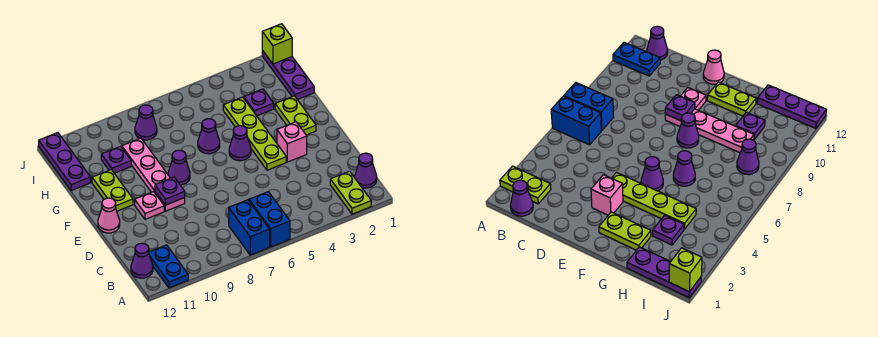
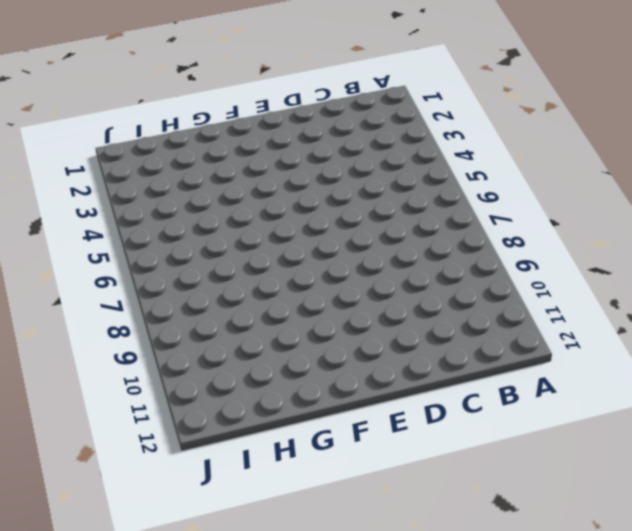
none -> lime plate A2:B2 level 1
none -> blue brick A6:B6 level 1
none -> blue brick A7:B7 level 1

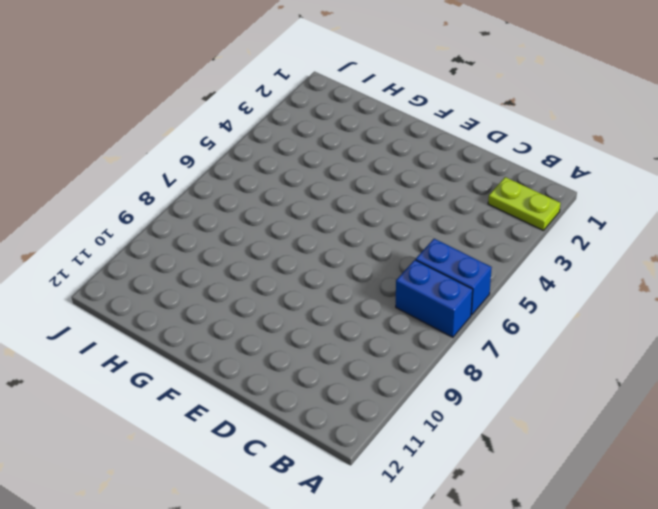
none -> blue plate A11:B11 level 1
none -> purple cone B1 level 1
none -> purple cone B12 level 1

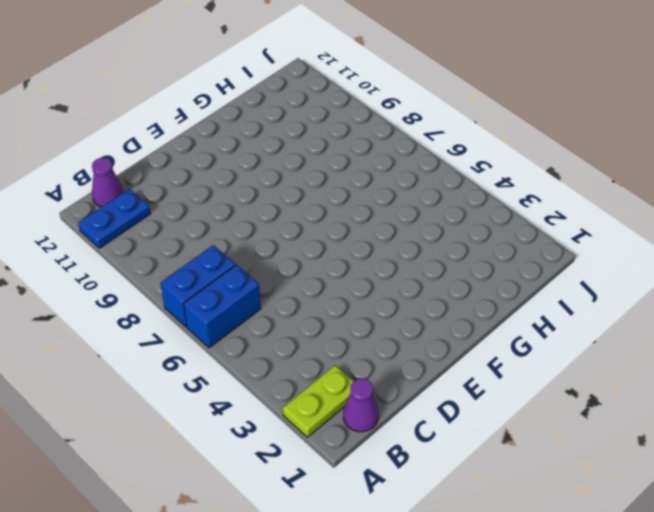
none -> pink brick E3 level 1
none -> lime plate E4:H4 level 1
none -> pink plate E9:H9 level 1

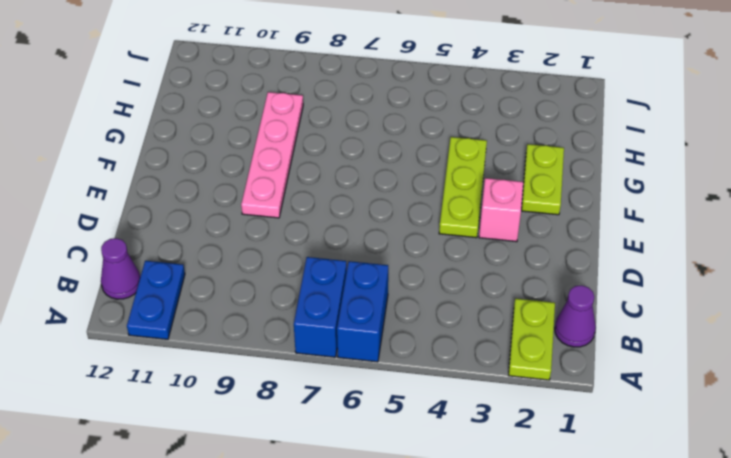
lime plate E4:G4 level 1 -> lime plate E4:H4 level 1
none -> pink plate E10 level 1
none -> pink cone E12 level 1
none -> purple cone F5 level 1

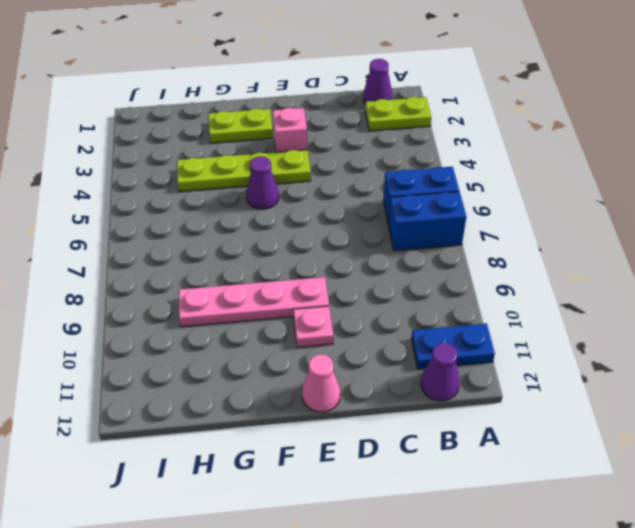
none -> purple cone F8 level 1
none -> lime plate F11:G11 level 1
none -> purple cone G6 level 1

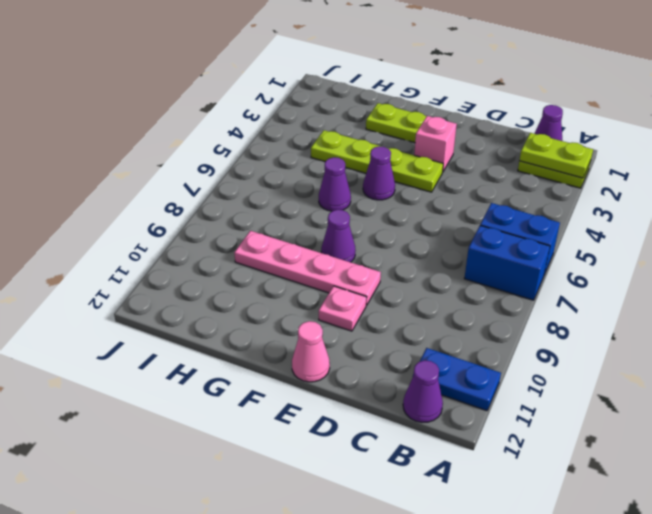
lime plate A2:B2 level 2 -> lime plate F11:G11 level 1
none -> purple plate H1:J1 level 1
none -> purple plate H3 level 1
none -> purple plate H10 level 1

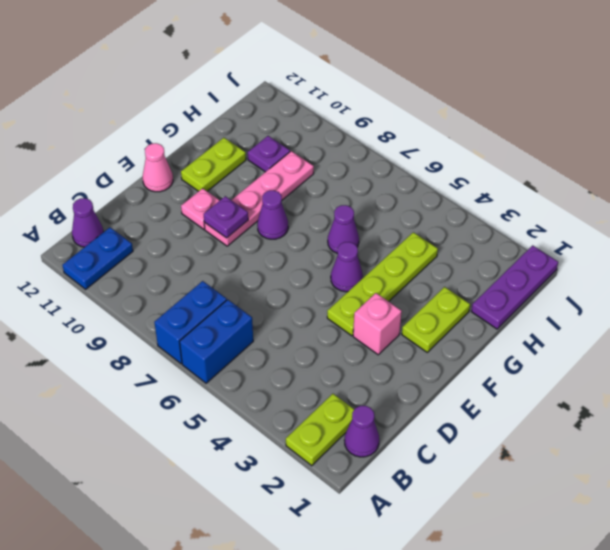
none -> purple plate H3 level 1
none -> purple plate H12:J12 level 1
none -> purple cone I8 level 1

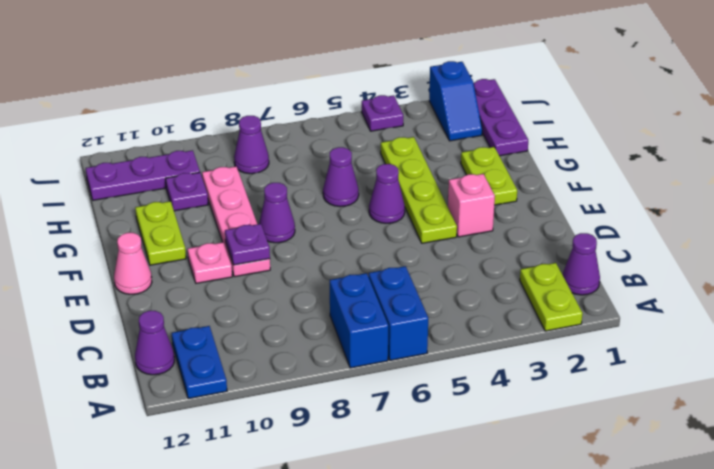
blue slope I2:J2 level 1 top J -> none
purple plate I10:I12 level 1 -> purple plate H12:J12 level 1
purple plate J4 level 1 -> purple plate H3 level 1
none -> lime brick J1 level 2

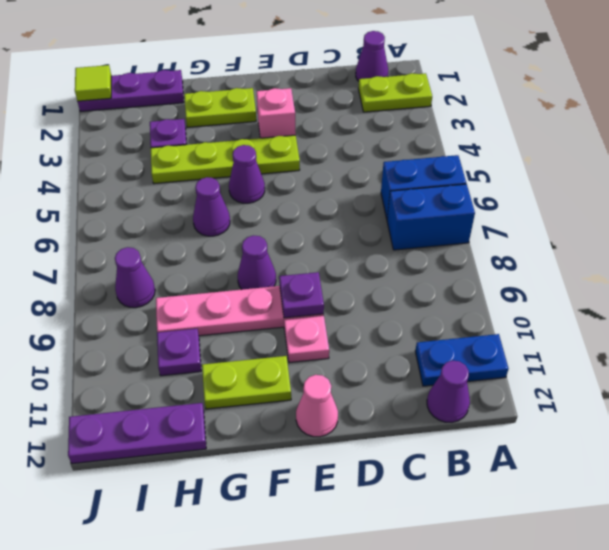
lime tile J1 level 2 -> lime brick J1 level 2

